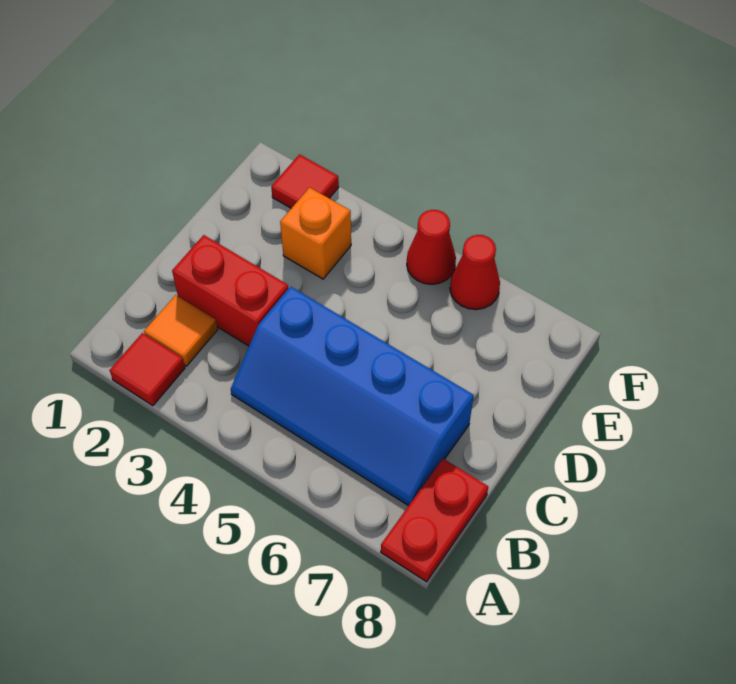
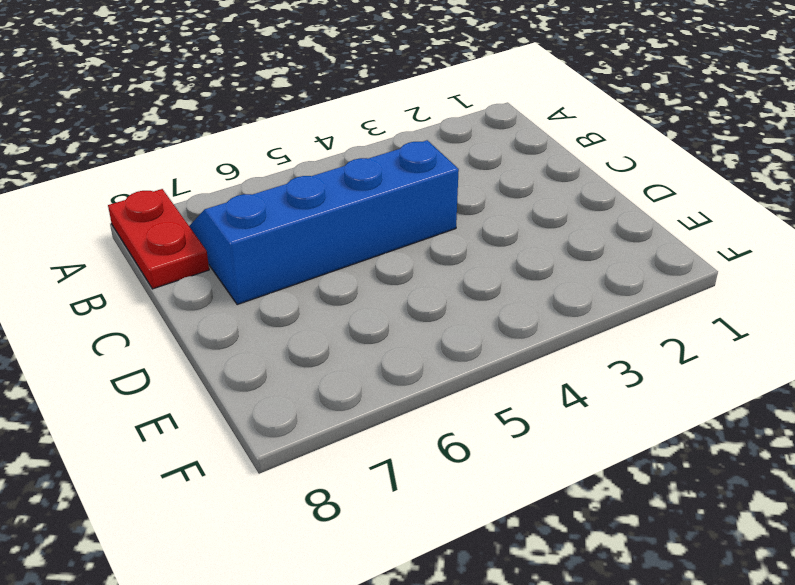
none -> red tile A2 level 1
none -> orange tile B2 level 1

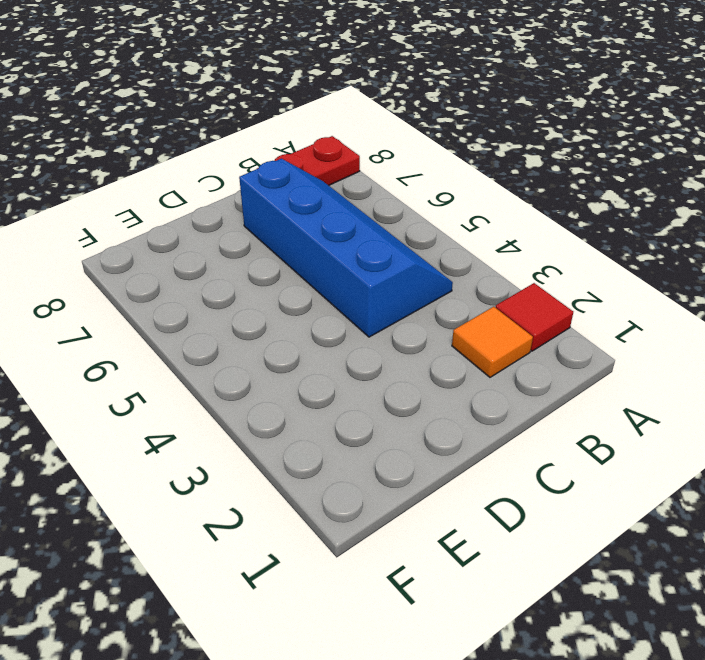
none -> red brick C2:C3 level 1
none -> orange brick E3 level 1

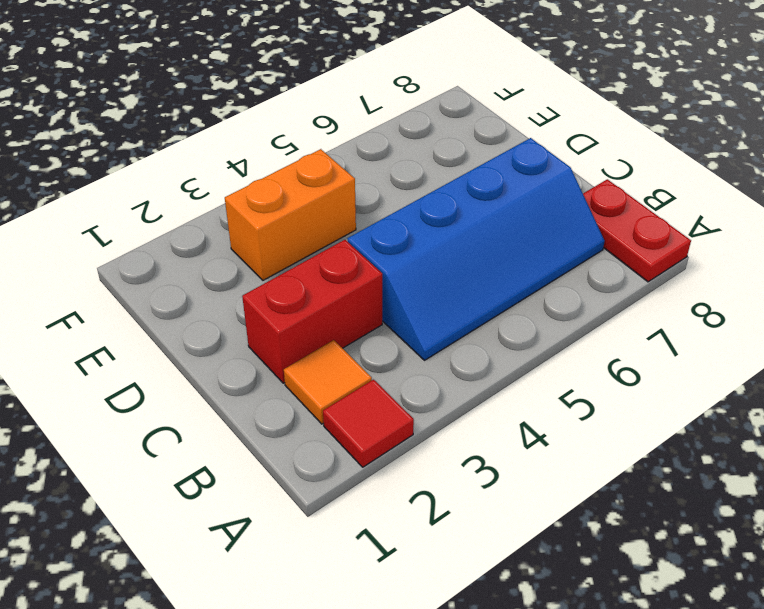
orange brick E3:E4 level 1 -> orange brick E3 level 1
none -> red tile F2 level 1
none -> red cone F5 level 1

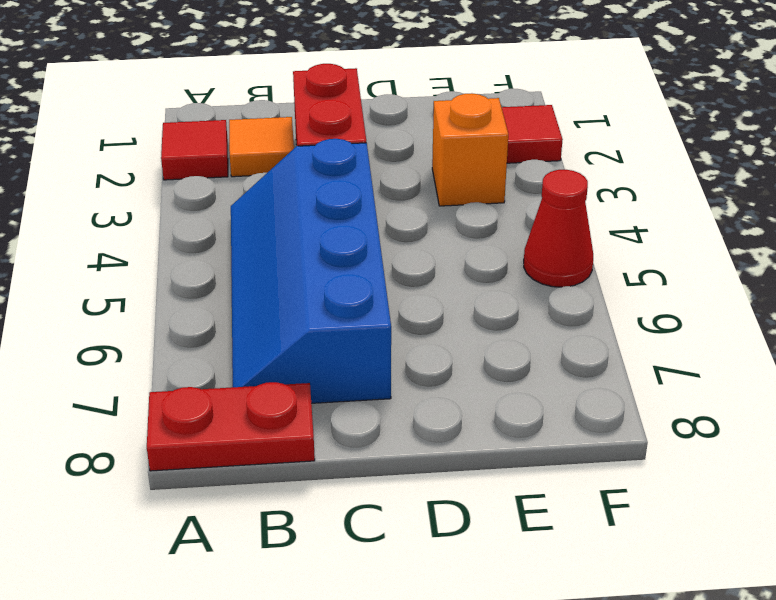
none -> red cone F6 level 1

